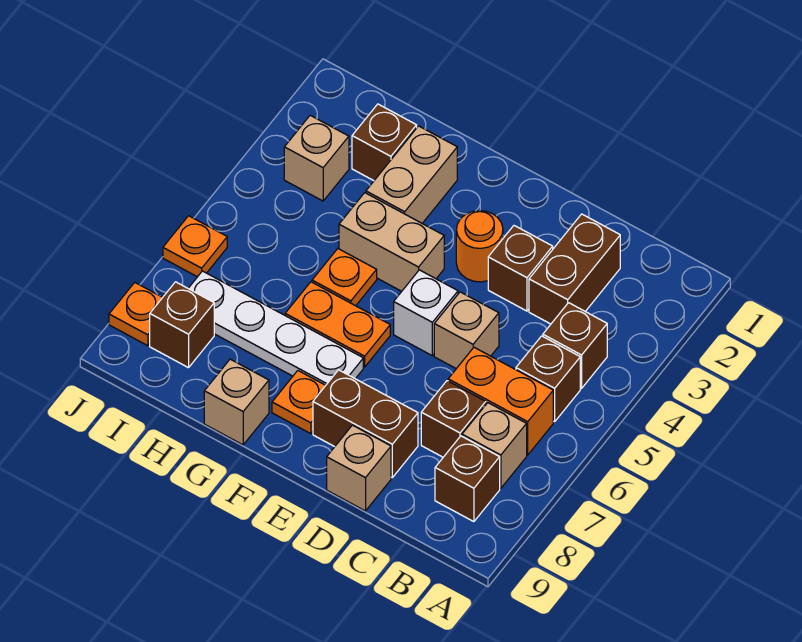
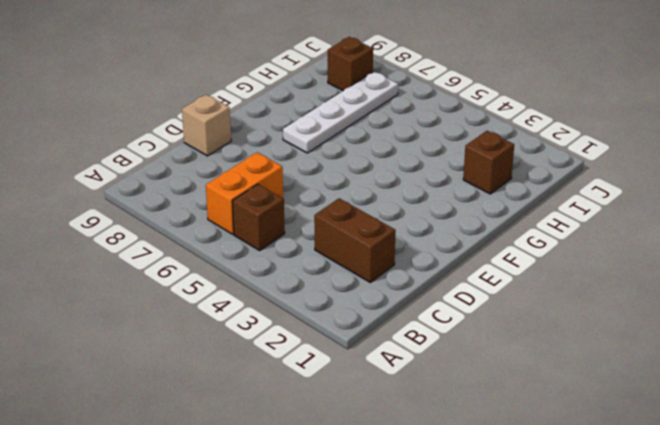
none -> brown brick B4 level 1
none -> tan brick B7 level 1
none -> brown brick B8 level 1

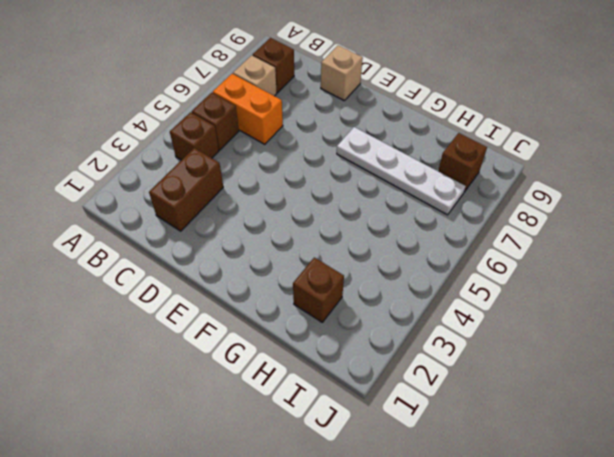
none -> brown brick C7 level 1
none -> brown brick D3 level 1
none -> tan brick D5 level 1

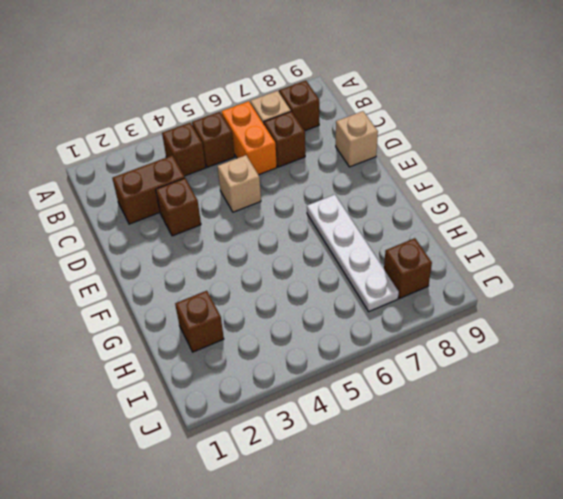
none -> brown brick D8:E8 level 1
none -> orange round brick E3 level 1
none -> white brick E5 level 1

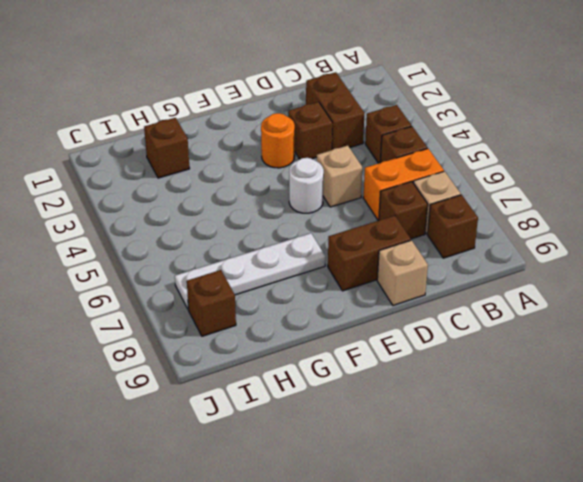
white round brick E5 level 1 -> white brick E5 level 1
none -> tan brick F4:G4 level 1
none -> orange plate F6:G6 level 1
none -> orange plate F8 level 1

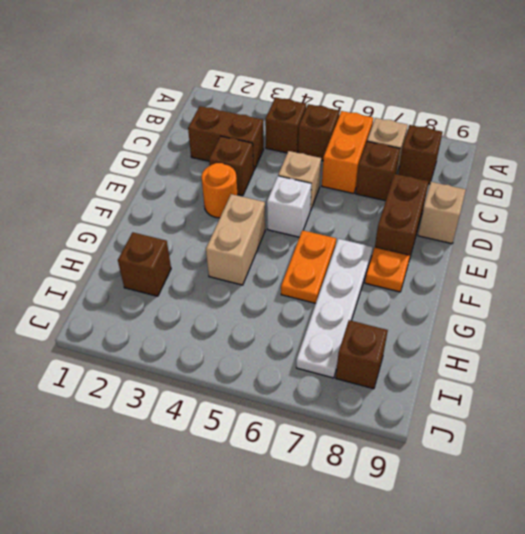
none -> tan brick G2:G3 level 1
none -> orange plate G5 level 1
none -> tan brick G9 level 1

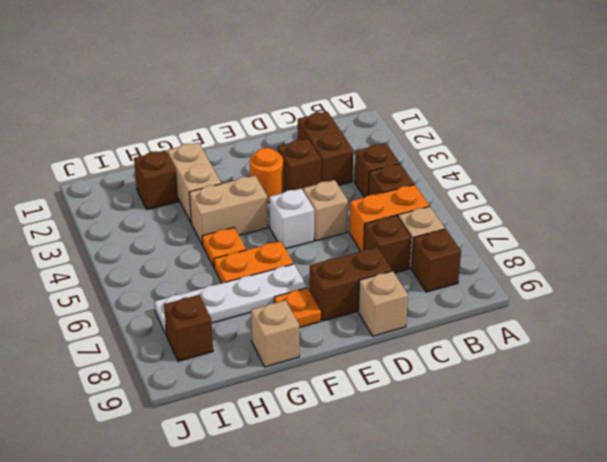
none -> tan brick I3 level 1
none -> orange plate J6 level 1
none -> orange plate J8 level 1

